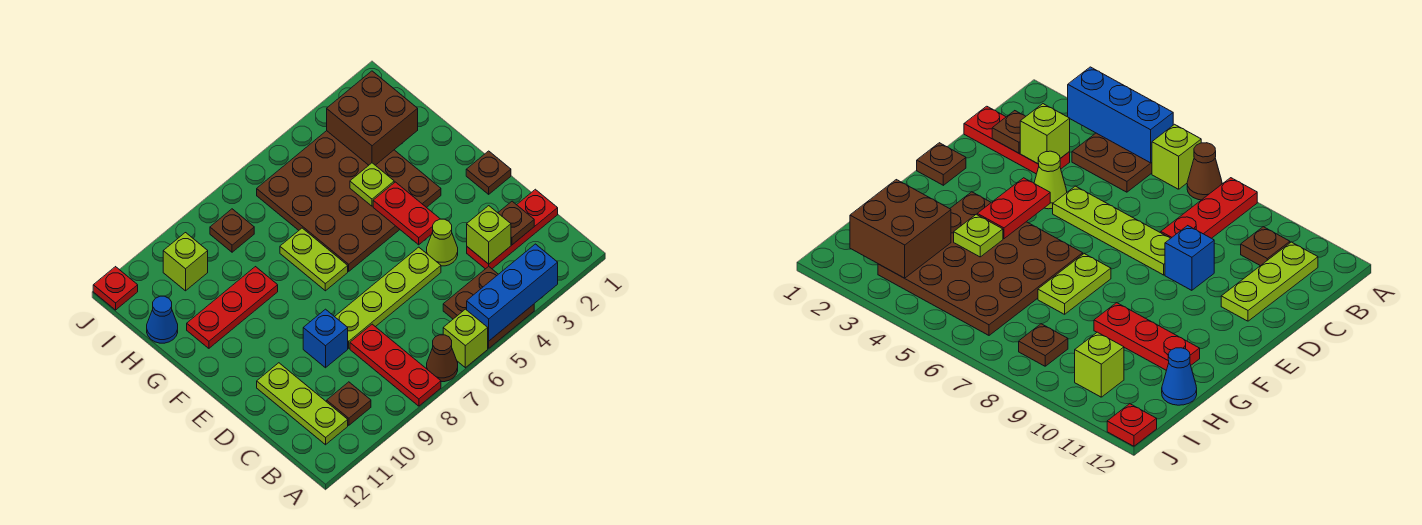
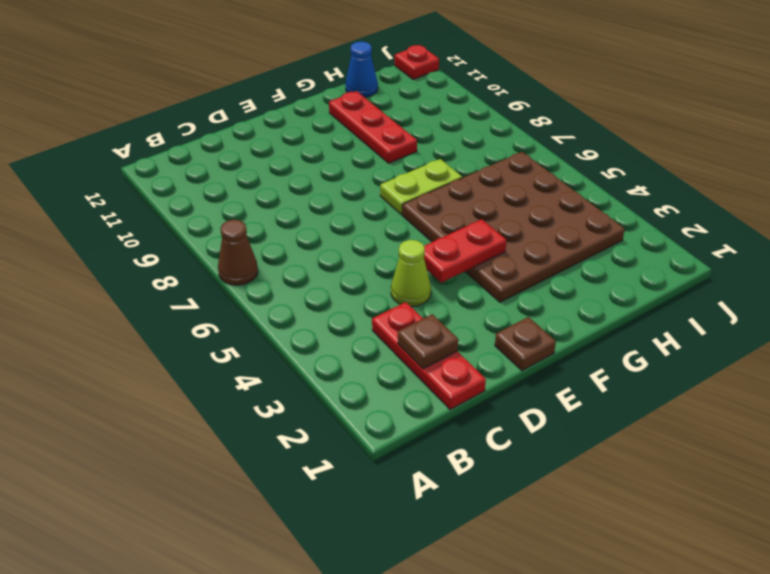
none -> brown plate A4:B5 level 1
none -> lime brick A6 level 1
none -> red plate A8:C8 level 1

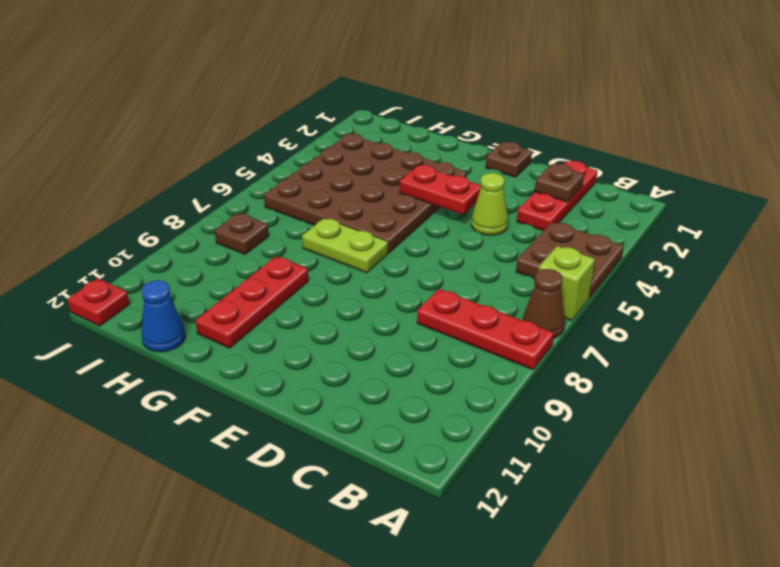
none -> brown plate B10 level 1
none -> lime plate B11:D11 level 1
none -> lime plate D5:D8 level 1

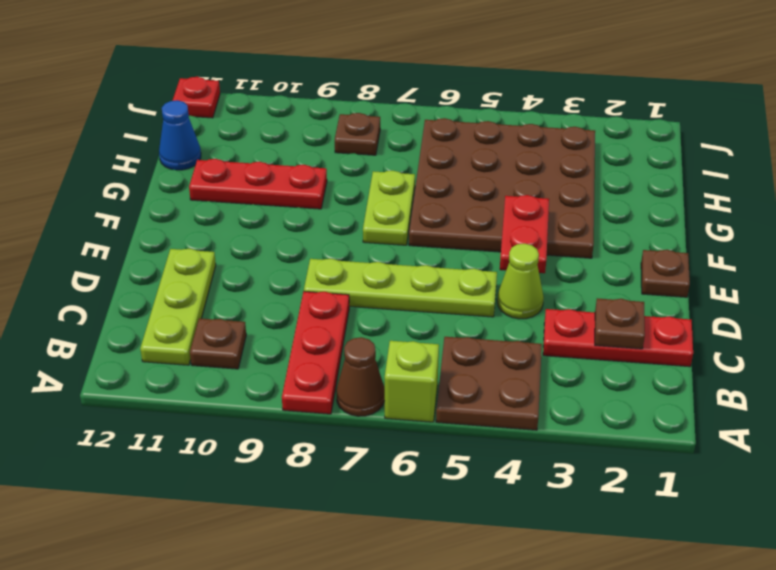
none -> blue brick D9 level 1
none -> lime brick I10 level 1
none -> blue brick A3:A5 level 2

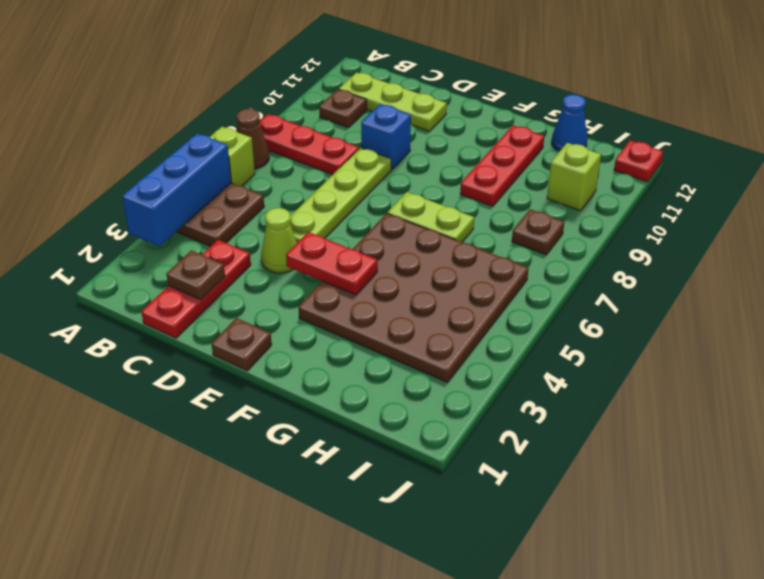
none -> lime brick C3 level 2
none -> lime plate G4 level 2
none -> brown brick H2:I3 level 2

